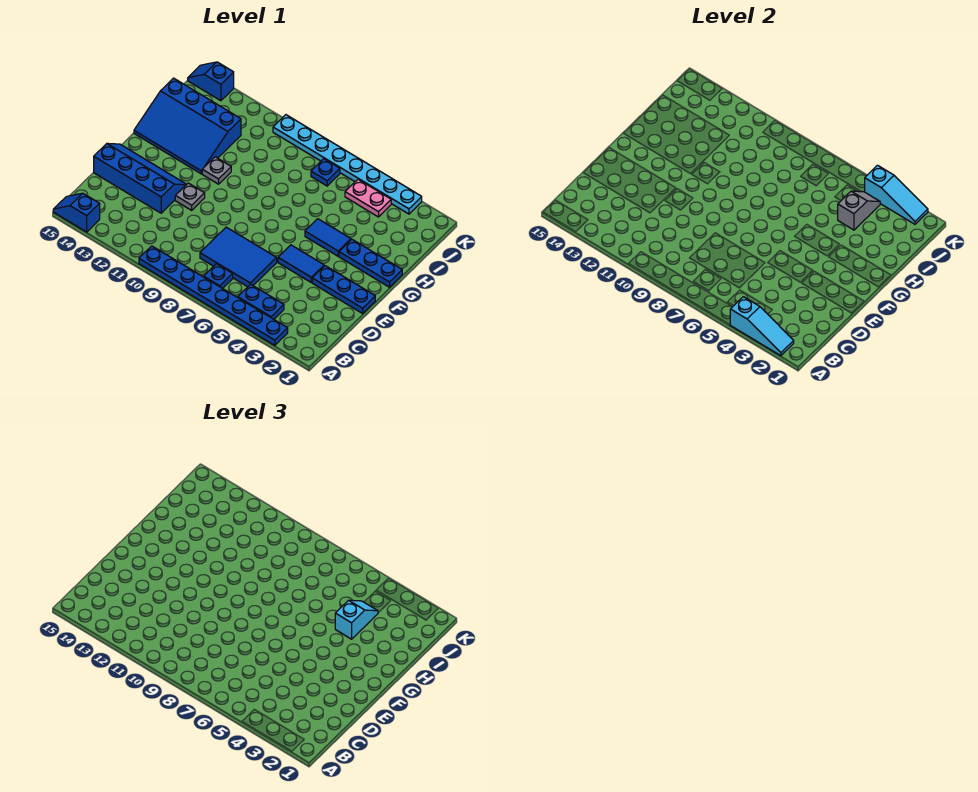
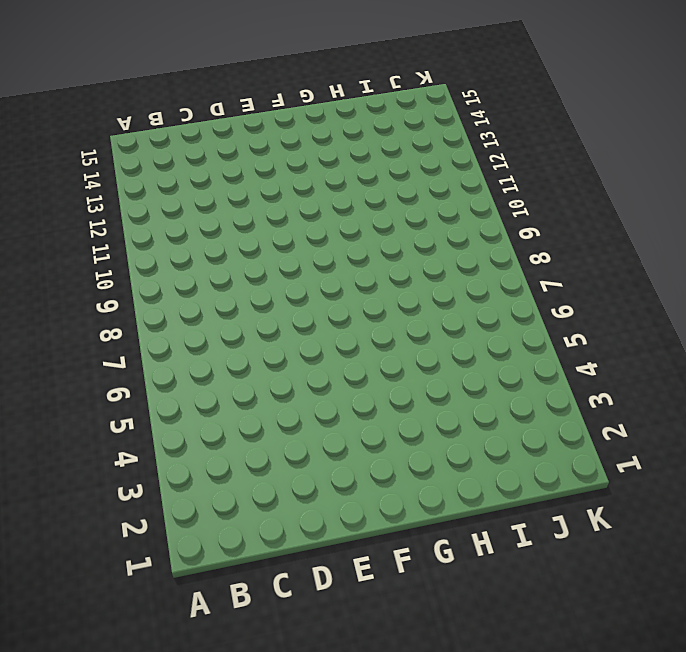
none -> blue plate A3:A10 level 1
none -> blue slope A14:A15 level 1 top 14
none -> blue plate B4:B5 level 1

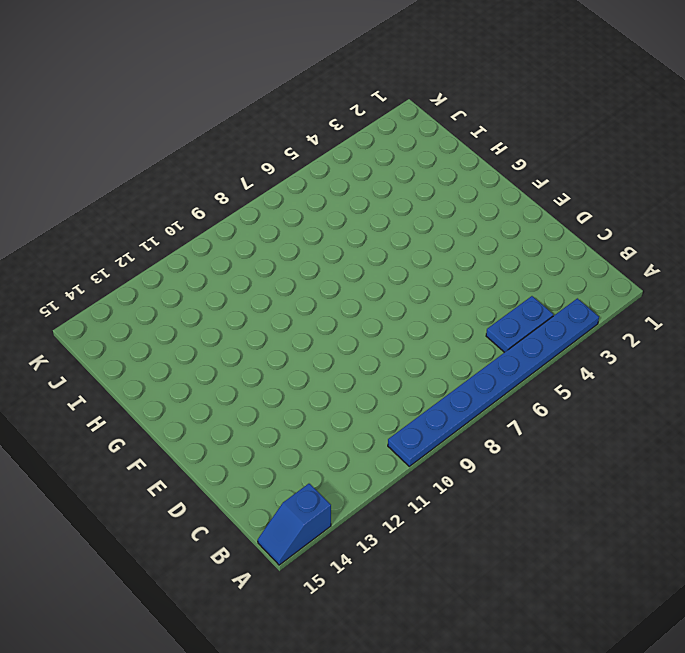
none -> blue plate B7 level 1
none -> blue tile C6:D8 level 1
none -> blue slope D12:E15 level 1 top D

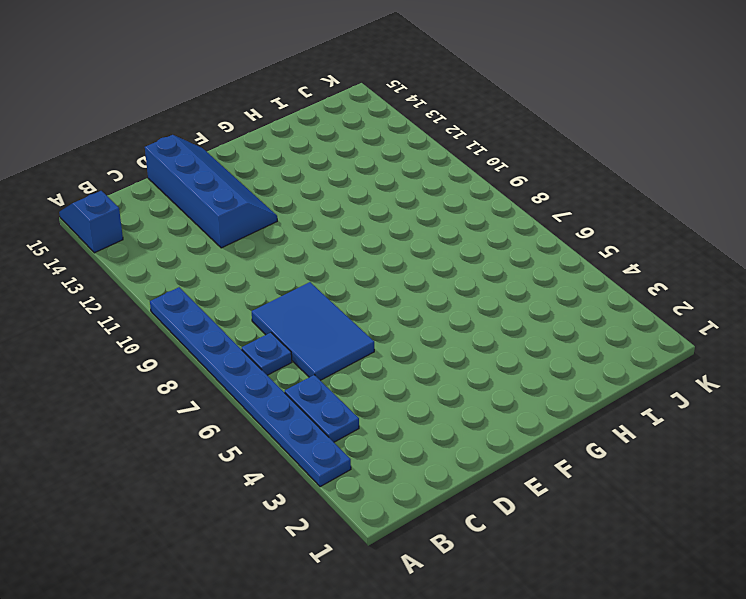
none -> blue plate E1:E3 level 1
none -> blue tile E4:E5 level 1
none -> grey plate E11 level 1

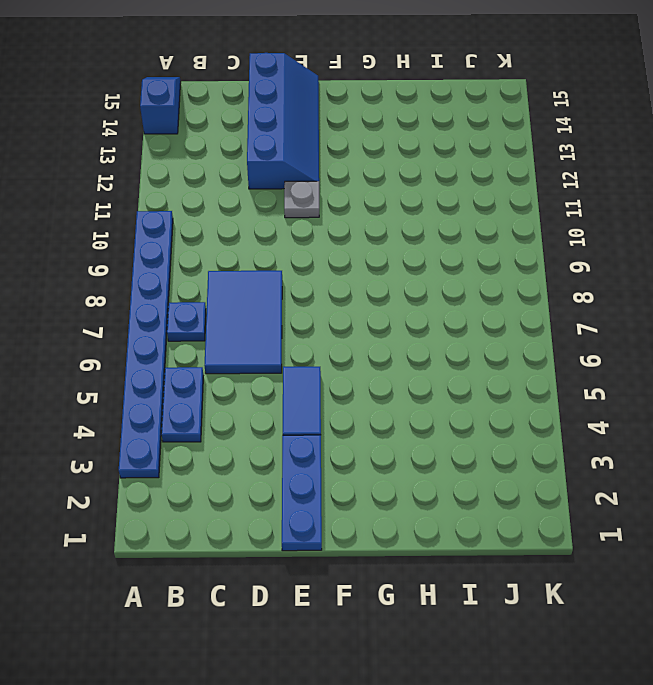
none -> blue plate G1:G3 level 1
none -> blue tile G4:G5 level 1
none -> grey plate G11 level 1

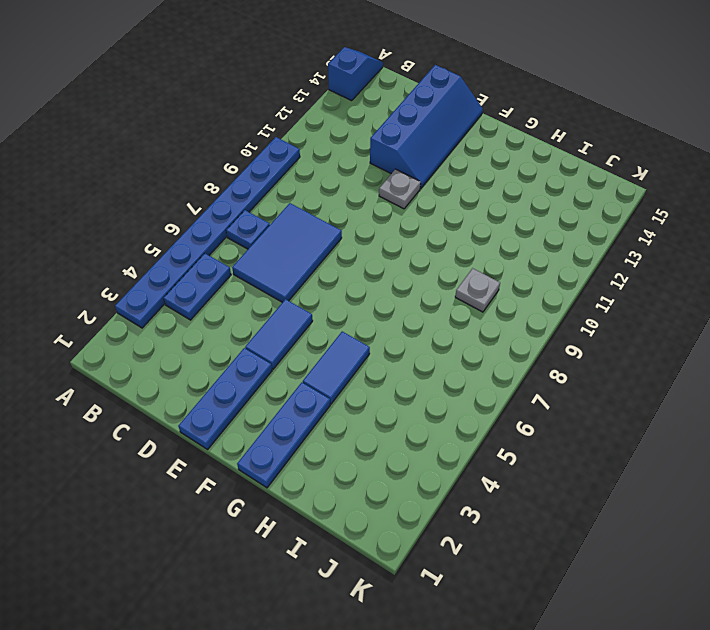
grey plate I9 level 1 -> grey plate G11 level 1
none -> blue slope G12:I15 level 1 top I
none -> pink plate J4:J5 level 1
none -> blue plate J7 level 1

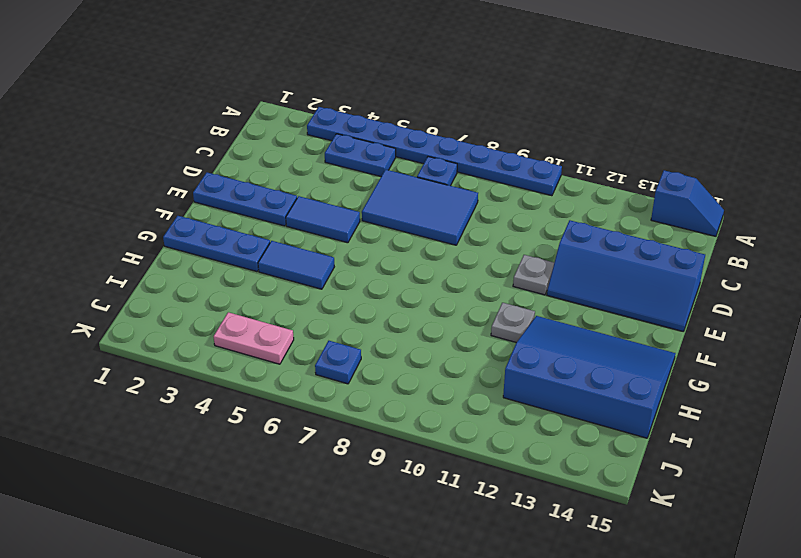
none -> cyan plate K3:K10 level 1
none -> blue slope K14:K15 level 1 top 14
none -> cyan slope A2:A4 level 2 top 4

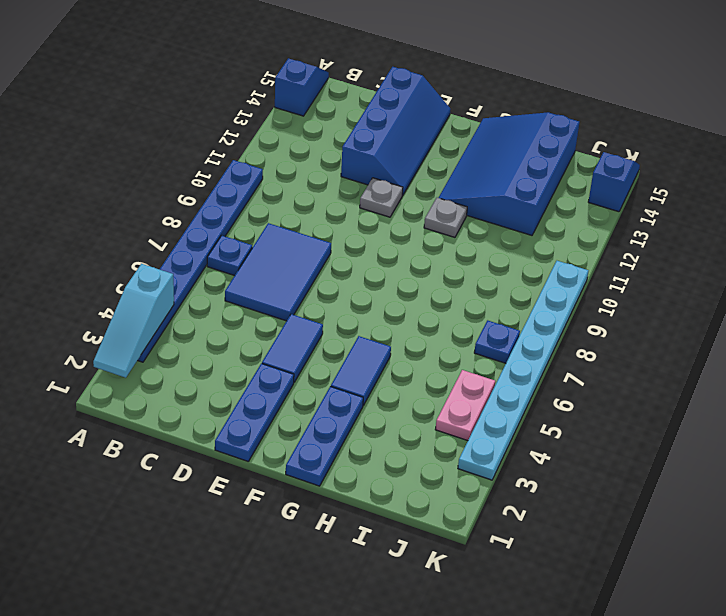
none -> blue plate B4:B5 level 1
none -> grey slope I4:J4 level 2 top I
none -> cyan slope K2:K4 level 2 top 4

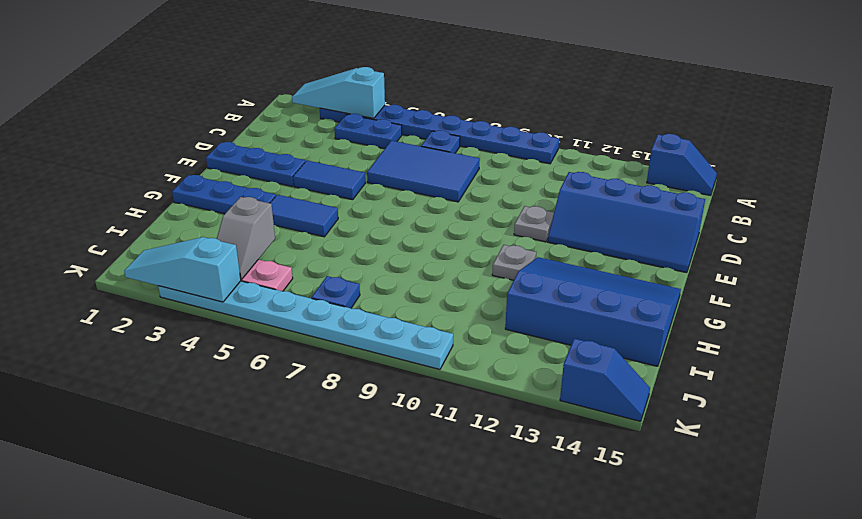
none -> cyan slope H4:I4 level 3 top H

